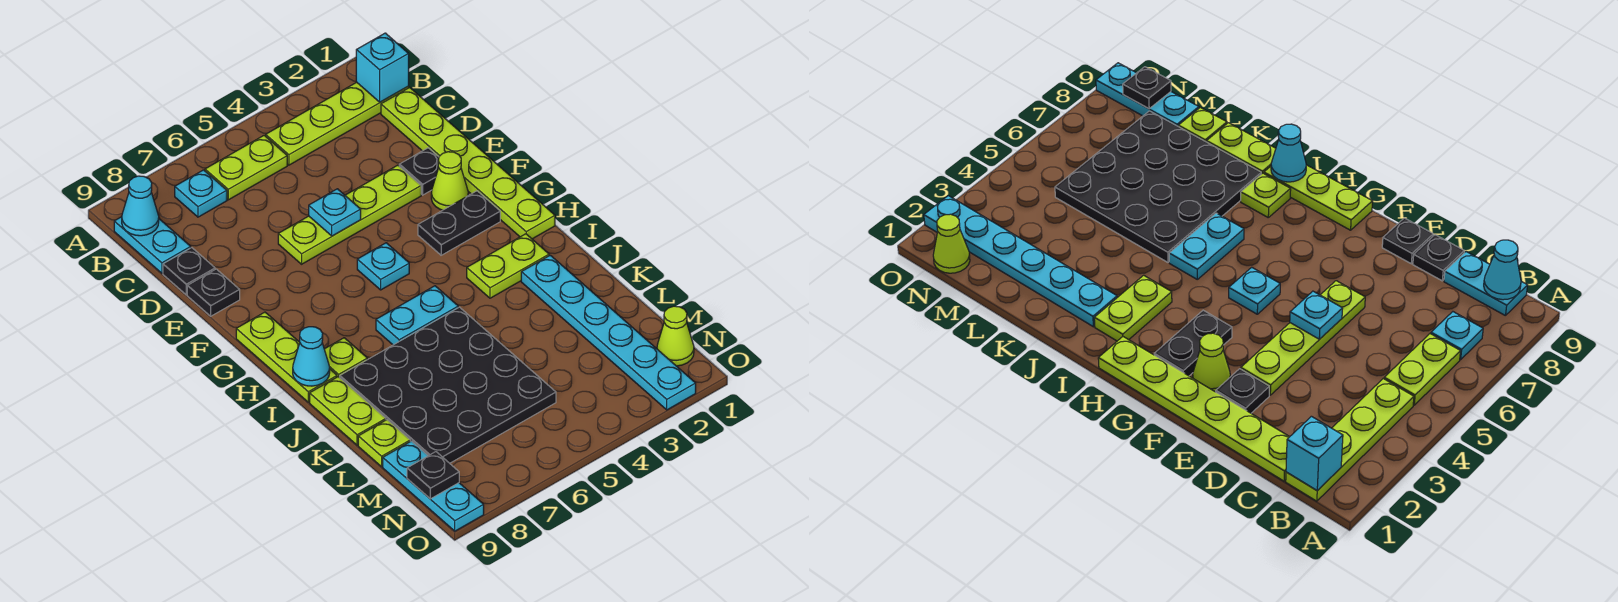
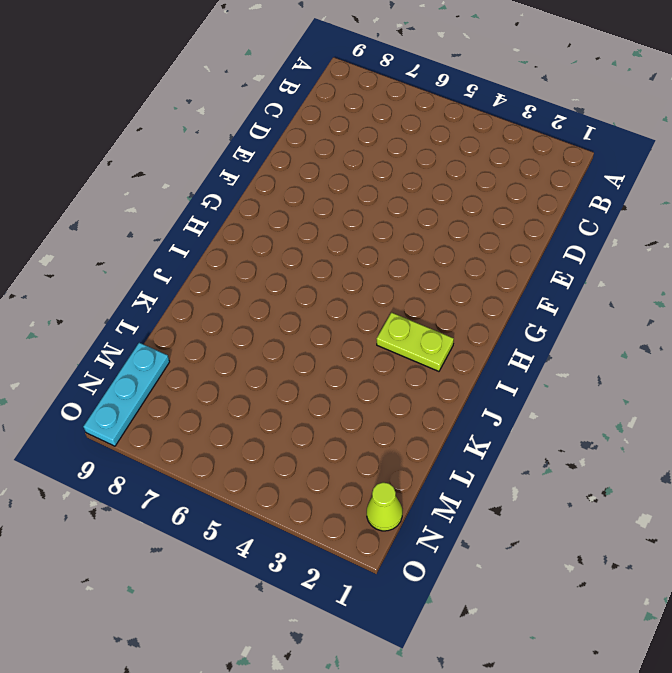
none -> lime plate B1:B4 level 1
none -> lime plate B5:B6 level 1
none -> cyan plate B7 level 1

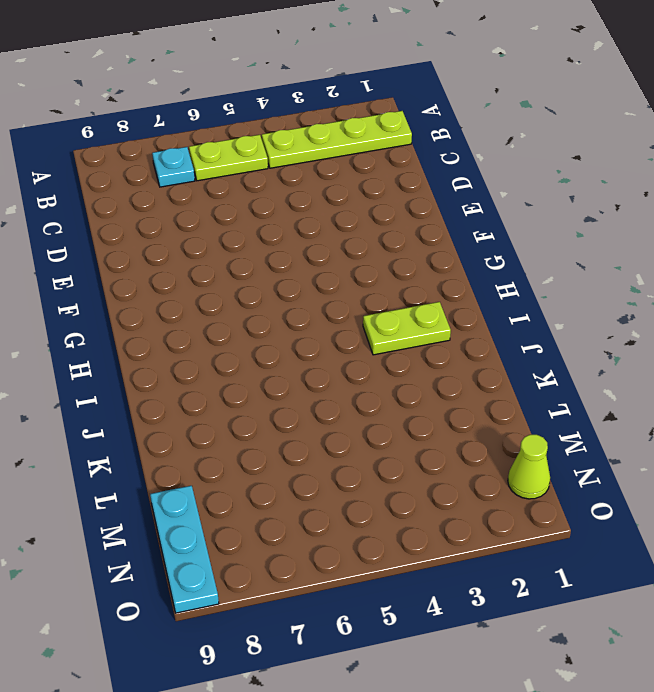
none -> cyan plate B9:C9 level 1
none -> lime plate C1:H1 level 1
none -> black plate D9 level 1

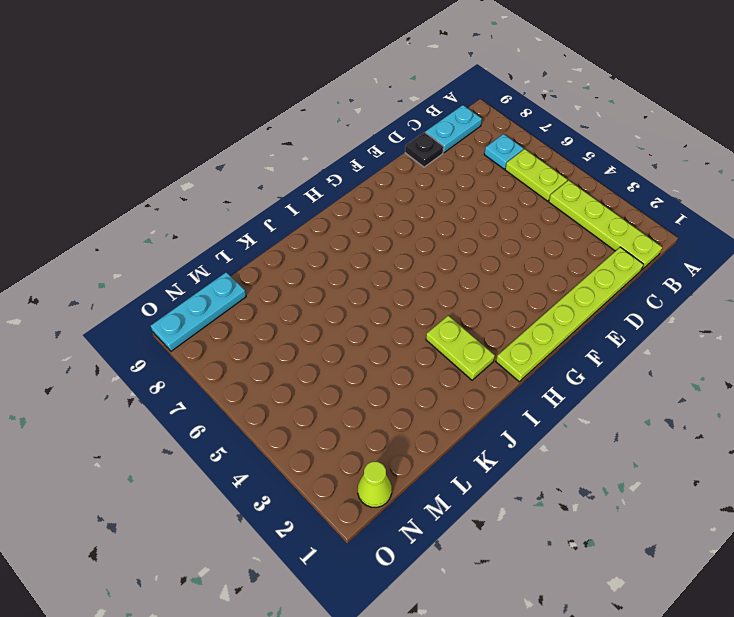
none -> black plate E2 level 1
none -> lime plate E3:E6 level 1
none -> black plate E9 level 1

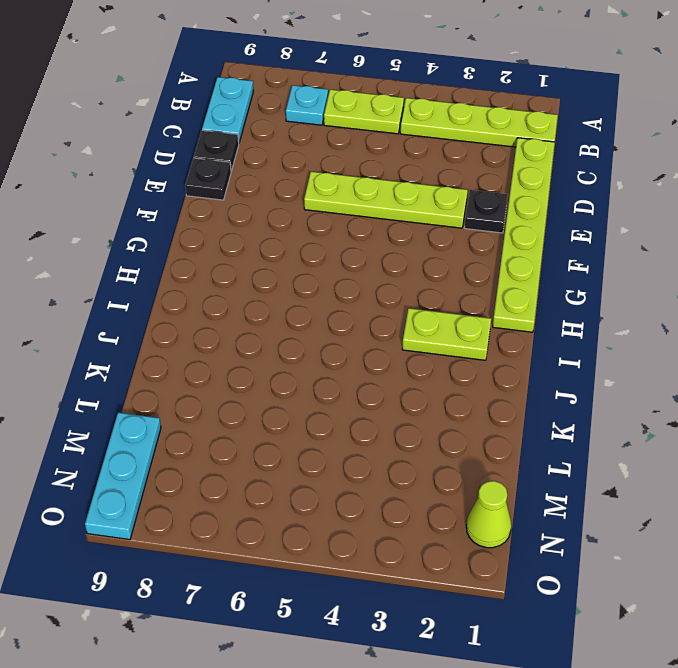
none -> lime cone F2 level 1
none -> black plate G2:G3 level 1
none -> cyan plate G5 level 1

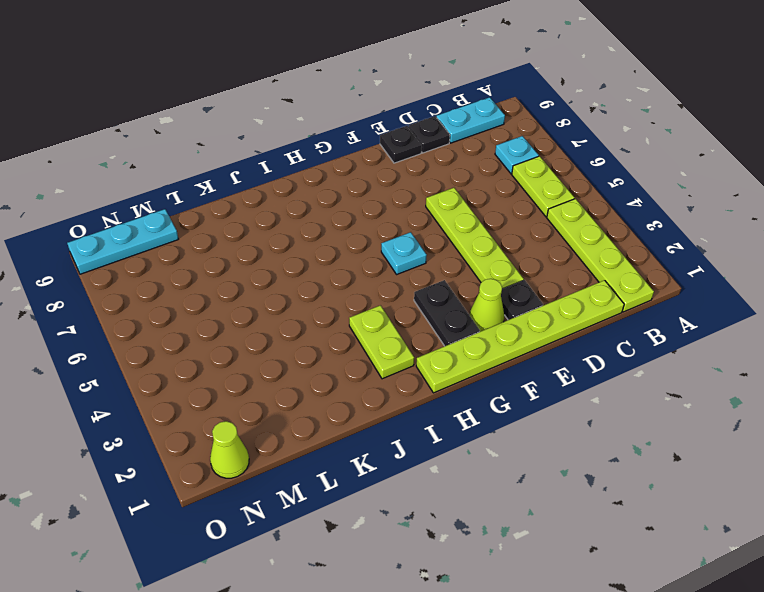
none -> lime plate G9:I9 level 1
none -> cyan plate I5:I6 level 1
none -> lime plate I8 level 1

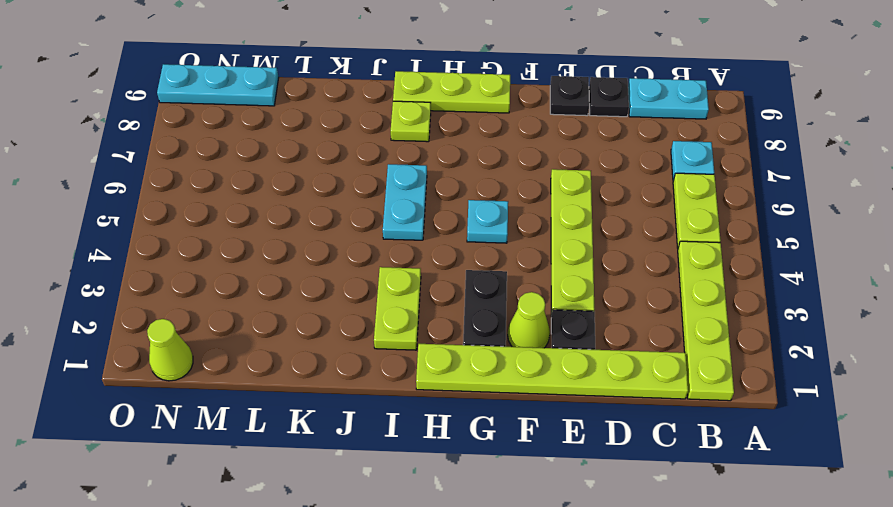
none -> cyan plate J2:O2 level 1
none -> black plate J5:M8 level 1
none -> lime plate J9:K9 level 1

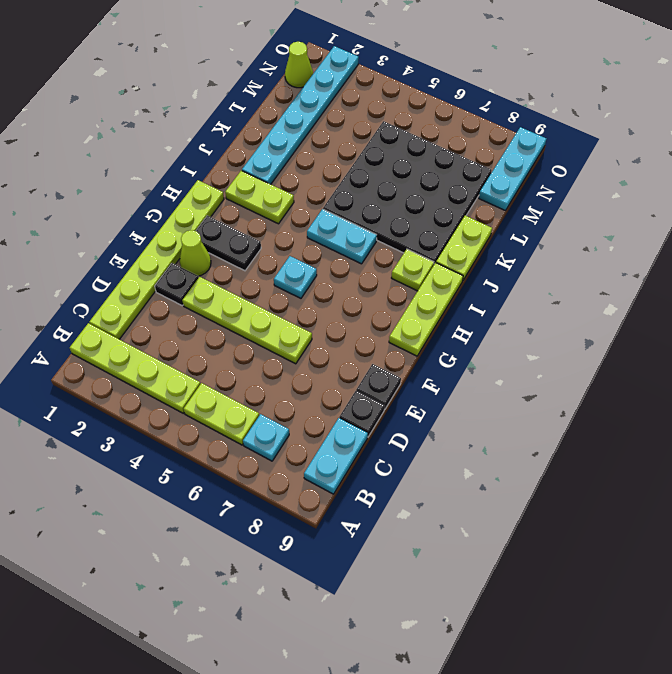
none -> lime plate L9 level 1
none -> cyan brick B1 level 2
none -> cyan cone B9 level 2

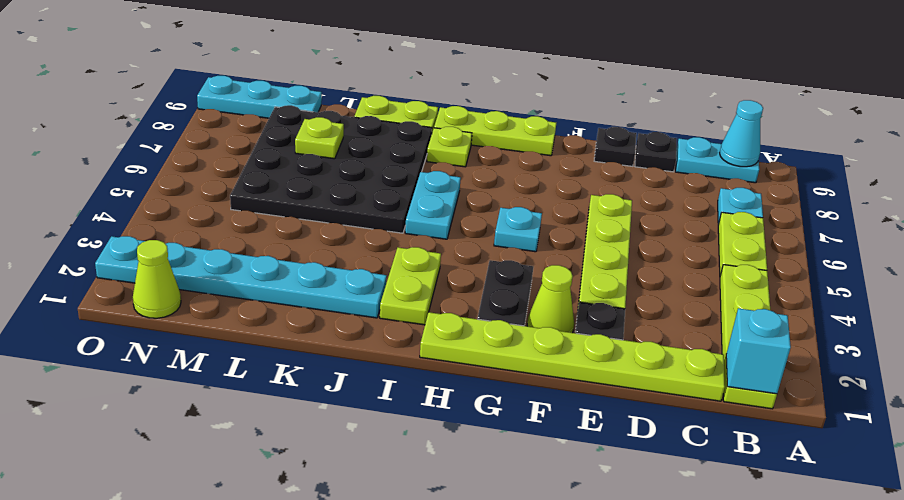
lime plate L7 level 2 -> lime plate L9 level 1
none -> cyan plate E5 level 2
none -> cyan cone I9 level 2
none -> black plate N9 level 2

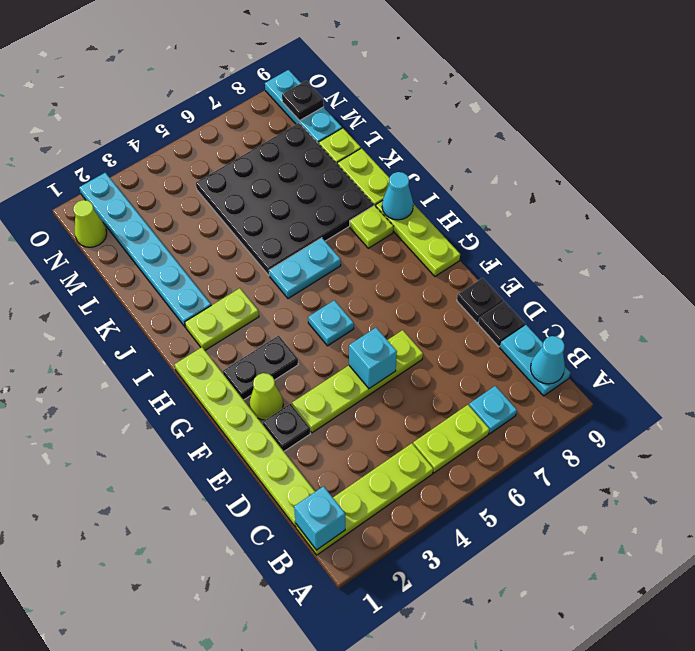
cyan brick E5 level 2 -> cyan plate E5 level 2

